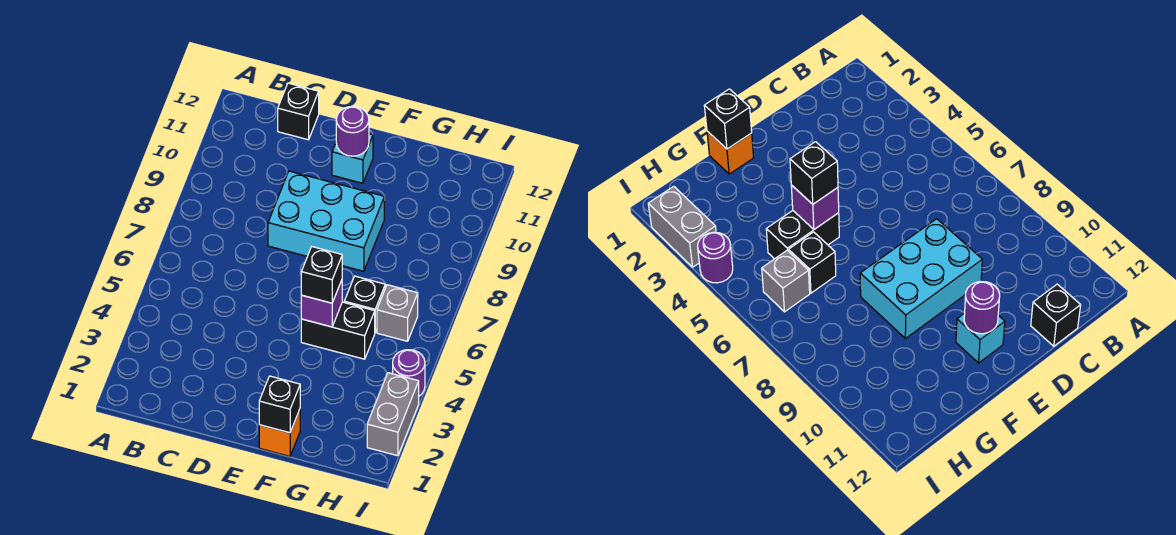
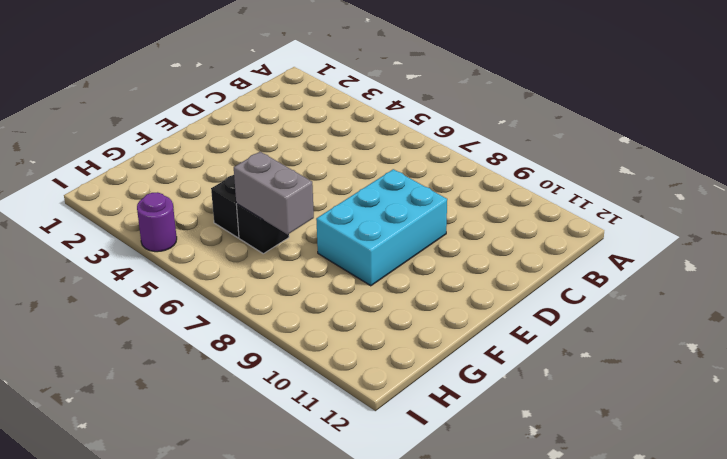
grey brick G6:G7 level 2 -> grey brick I2:I3 level 1
none -> black brick C12 level 1
none -> cyan brick E11 level 1
none -> orange brick F1 level 1

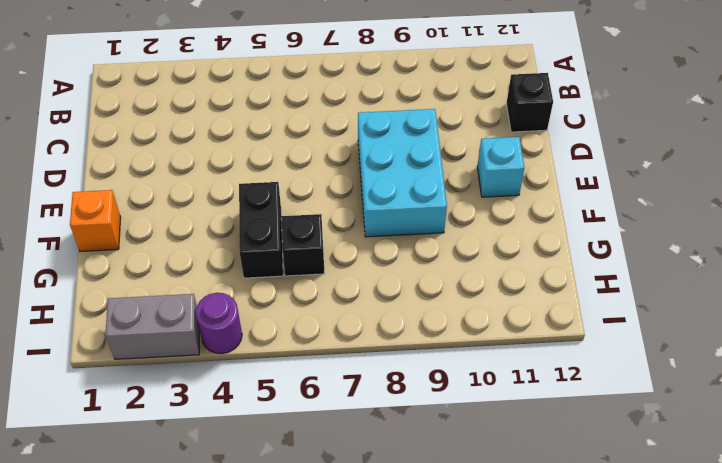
none -> grey brick H6 level 1
none -> purple round brick E11 level 2
none -> black brick F1 level 2

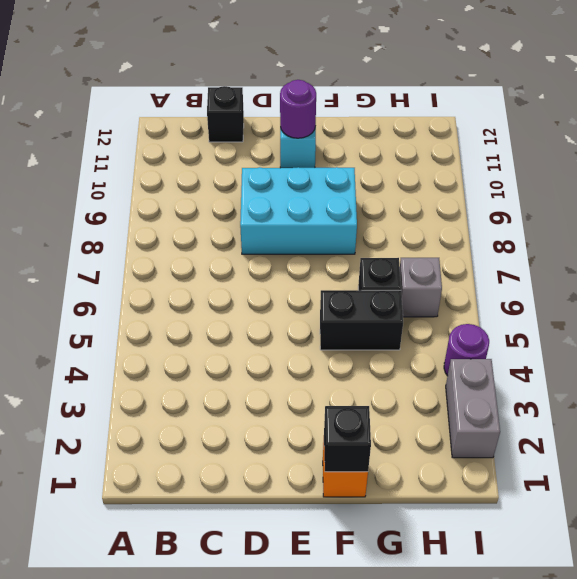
none -> purple brick F5 level 2
none -> black brick F5 level 3

